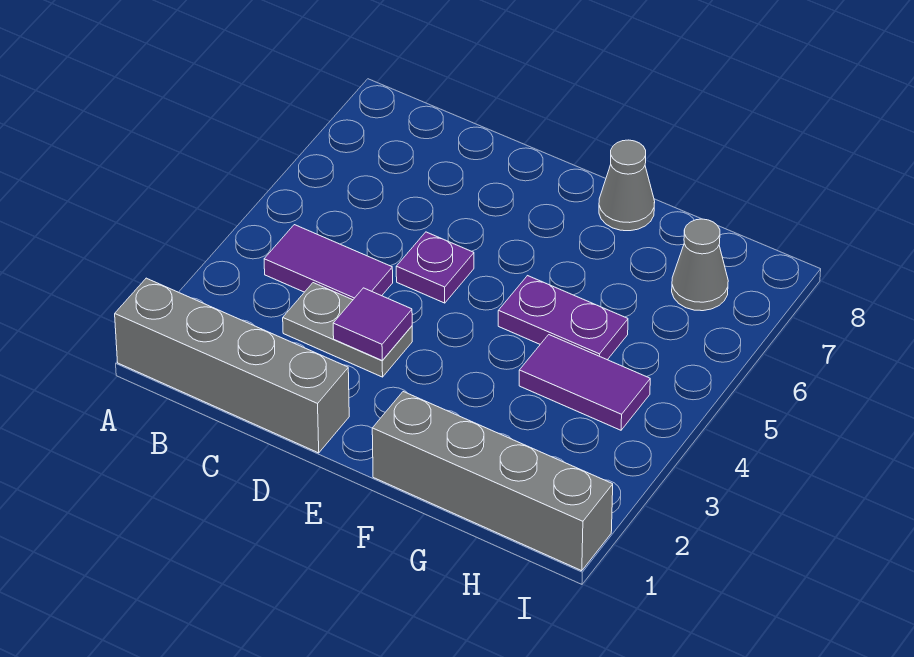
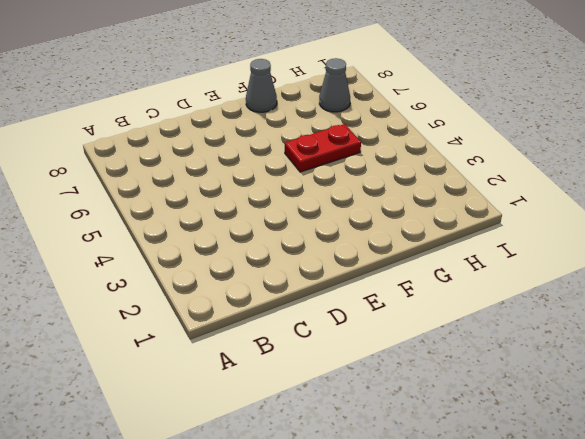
red plate F5:G5 level 1 -> purple plate F5:G5 level 1
none -> grey brick A1:D1 level 1
none -> purple tile B4:C4 level 1

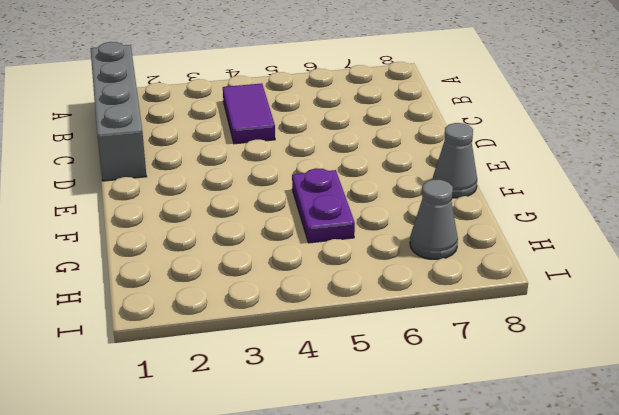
none -> grey plate C3:D3 level 1
none -> purple plate D5 level 1

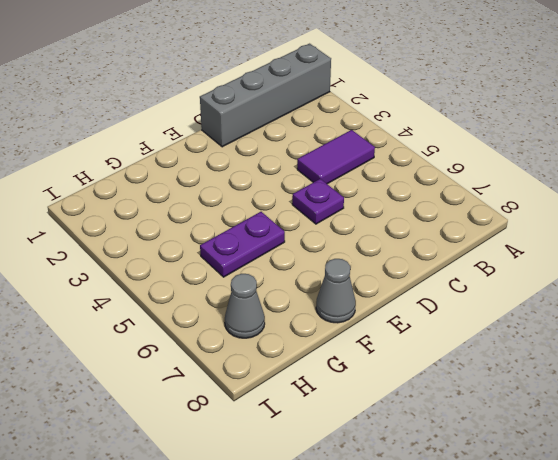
none -> grey plate C3:D3 level 1
none -> grey brick F1:I1 level 1

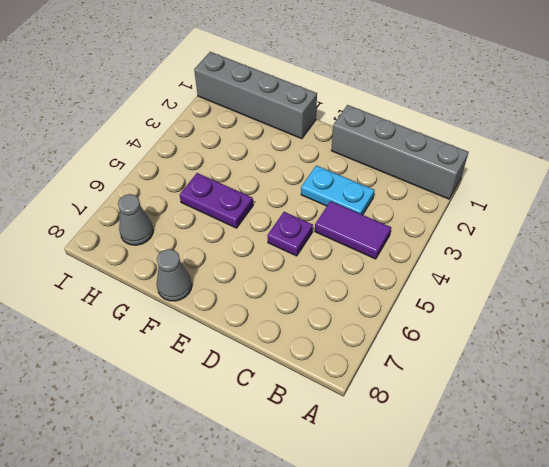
cyan plate C3:D3 level 1 -> grey plate C3:D3 level 1
none -> purple tile G4:H4 level 1
none -> purple tile D3 level 2

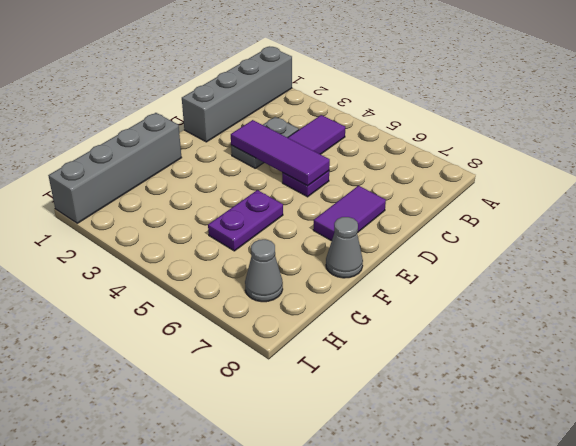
purple tile D3:D5 level 2 -> purple tile D3 level 2
purple tile D7:E7 level 1 -> purple tile G4:H4 level 1

